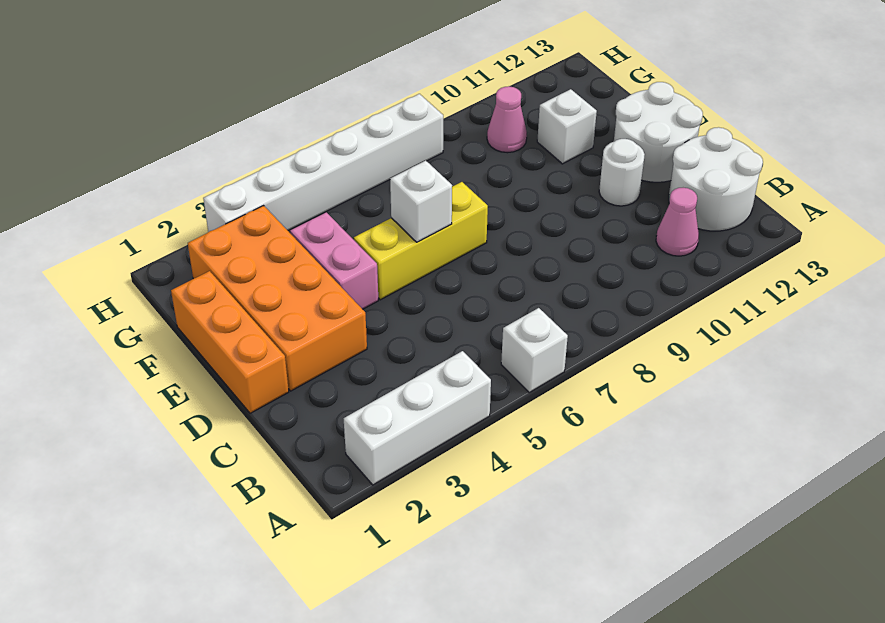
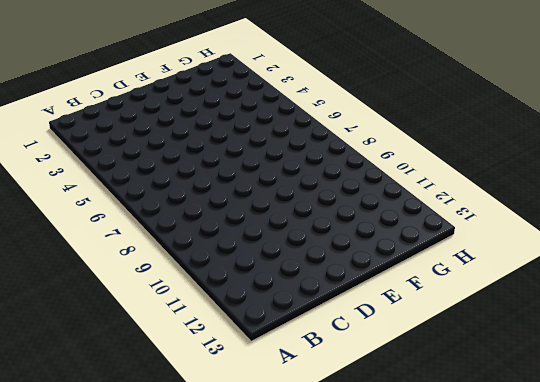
none -> white brick A2:A4 level 1
none -> white brick A6 level 1
none -> pink cone B11 level 1

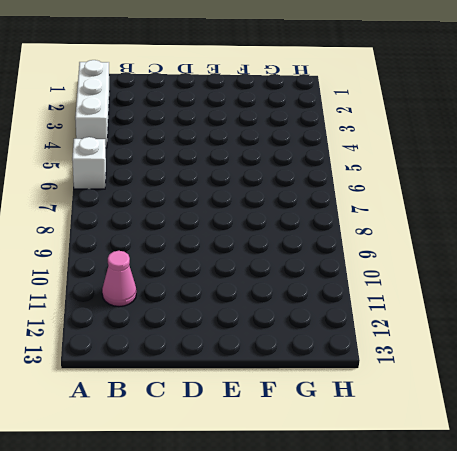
none -> white round brick B12:C13 level 1
none -> orange brick D1:F1 level 1
none -> orange brick D2:G3 level 1

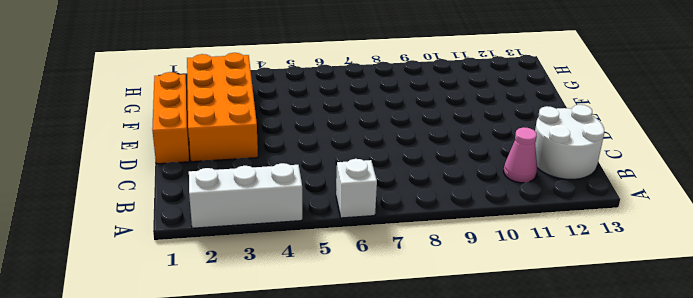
none -> white round brick D11 level 1
none -> white round brick D12:E13 level 1
none -> pink brick E4:F4 level 1

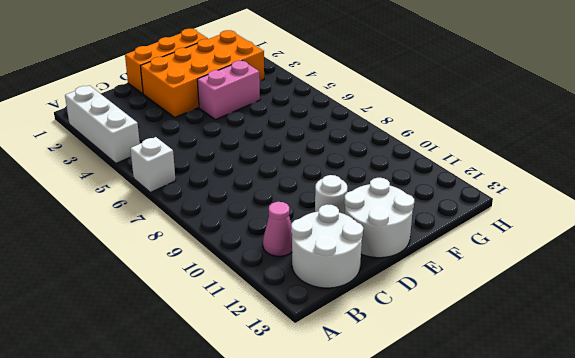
none -> yellow brick E5:E7 level 1
none -> white brick F11 level 1
none -> pink cone G10 level 1

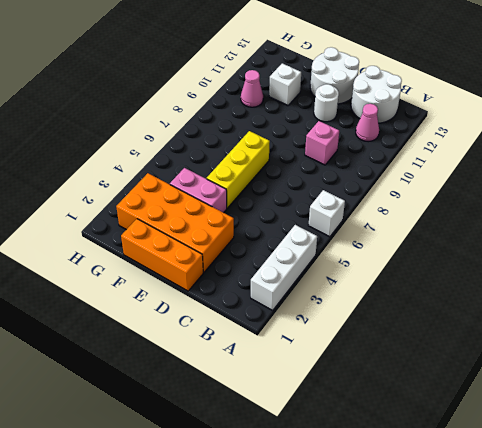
pink brick C9 level 1 -> none
none -> white brick H3:H8 level 1
none -> white brick E6 level 2

